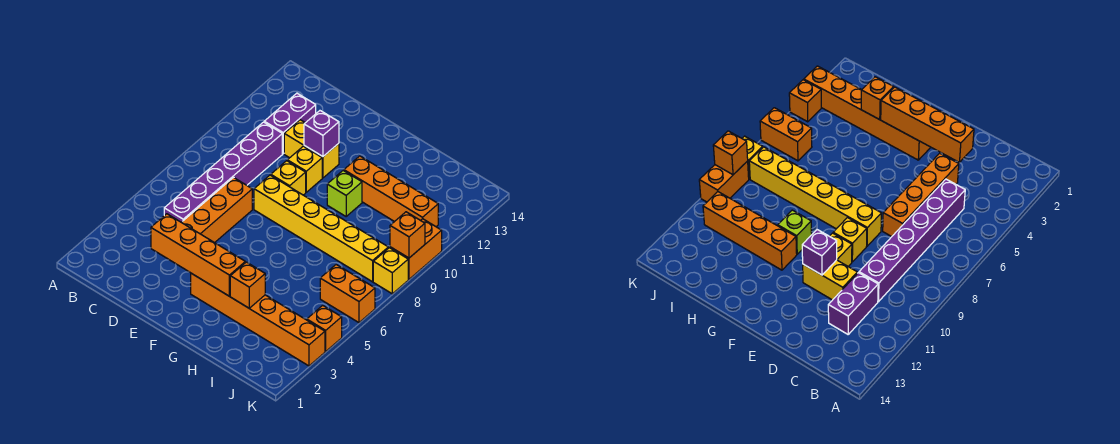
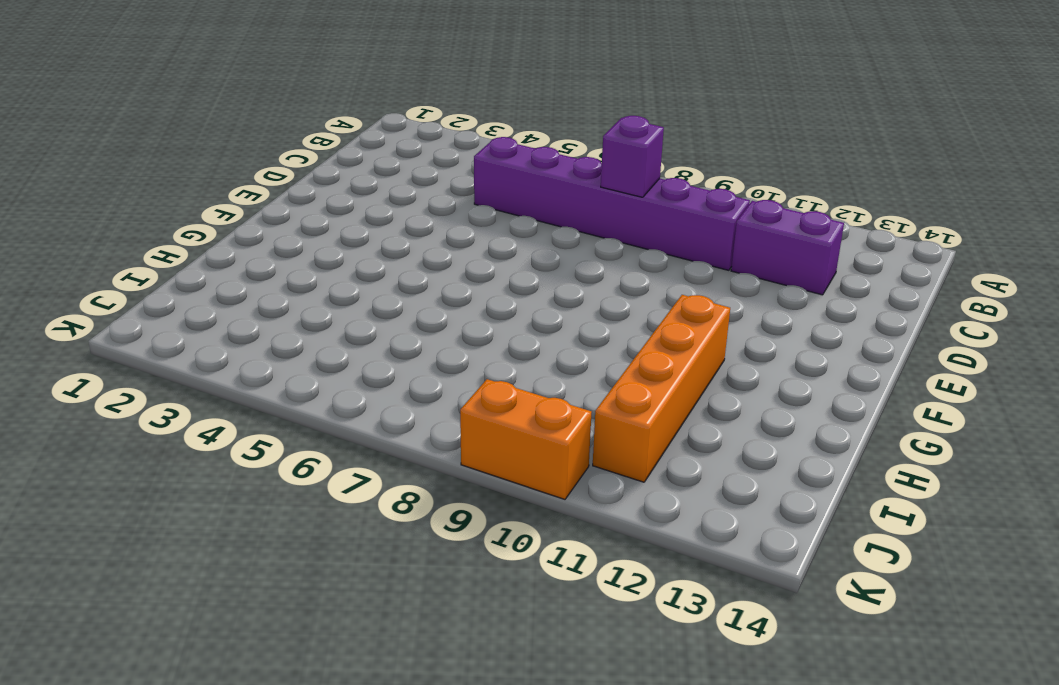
purple brick C8 level 2 -> purple brick E11 level 2
none -> orange brick D4:D7 level 1
none -> yellow brick D11:E11 level 1
none -> yellow brick E8:J8 level 1

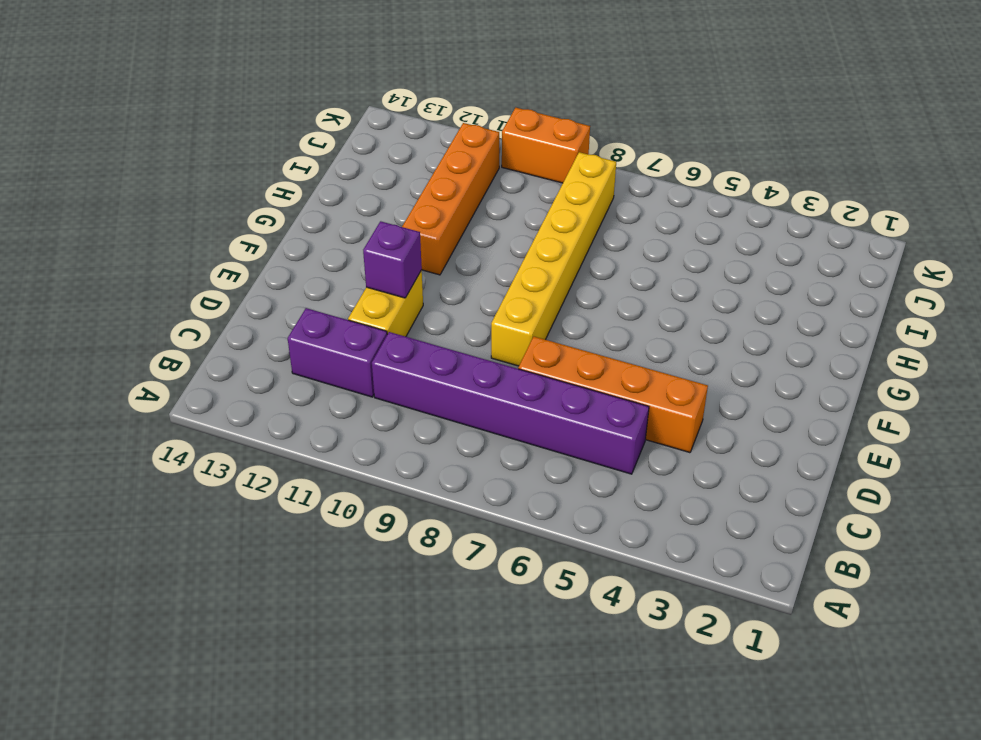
none -> yellow brick E9 level 1
none -> yellow brick E10 level 1
none -> orange brick F3:K3 level 1

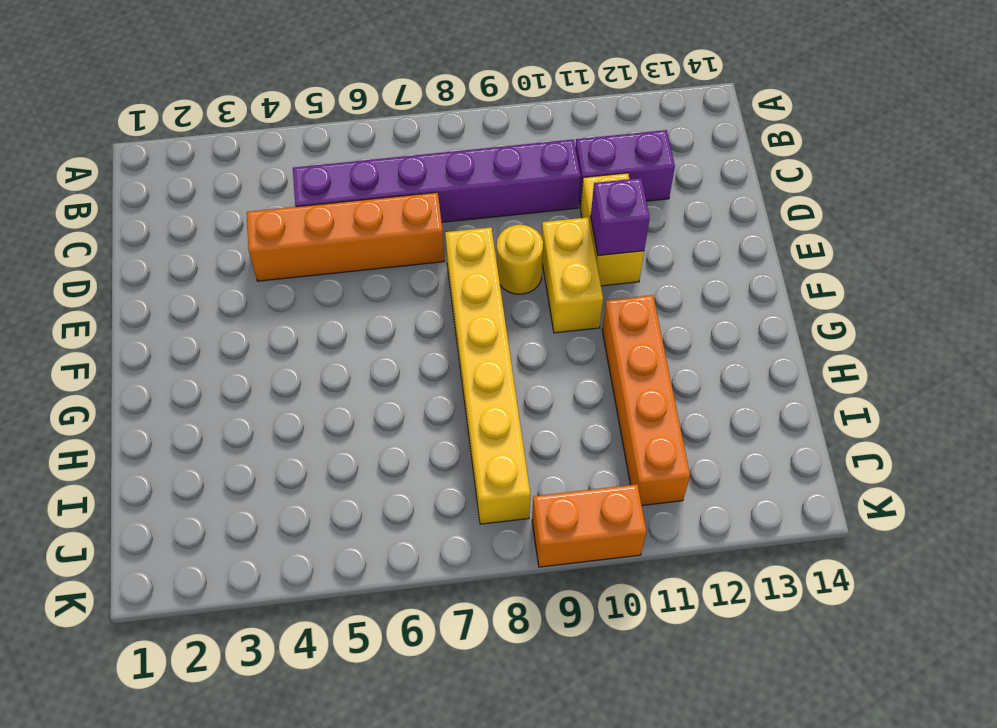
yellow round brick E9 level 1 -> yellow brick E9 level 1
yellow brick E10:F10 level 1 -> yellow brick E10 level 1
none -> orange brick F3:K3 level 1
none -> lime brick G10 level 1
none -> orange brick J6:K6 level 1

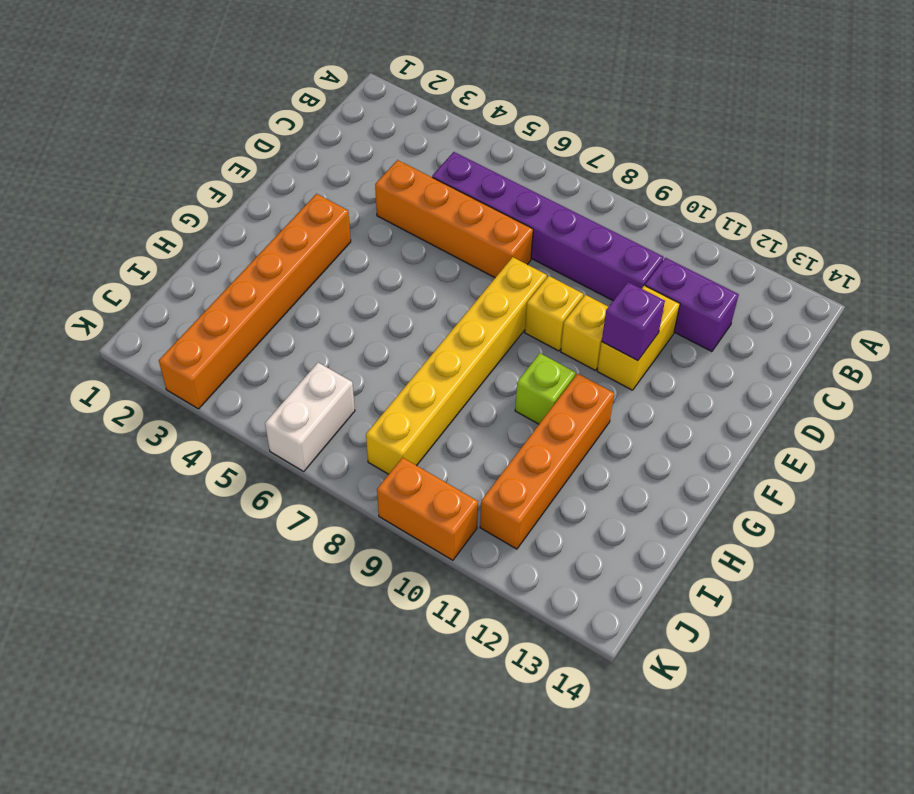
white brick J6:K6 level 1 -> orange brick J6:K6 level 1
none -> orange brick K4 level 1
none -> yellow brick K8 level 1
none -> orange brick D3:G3 level 2

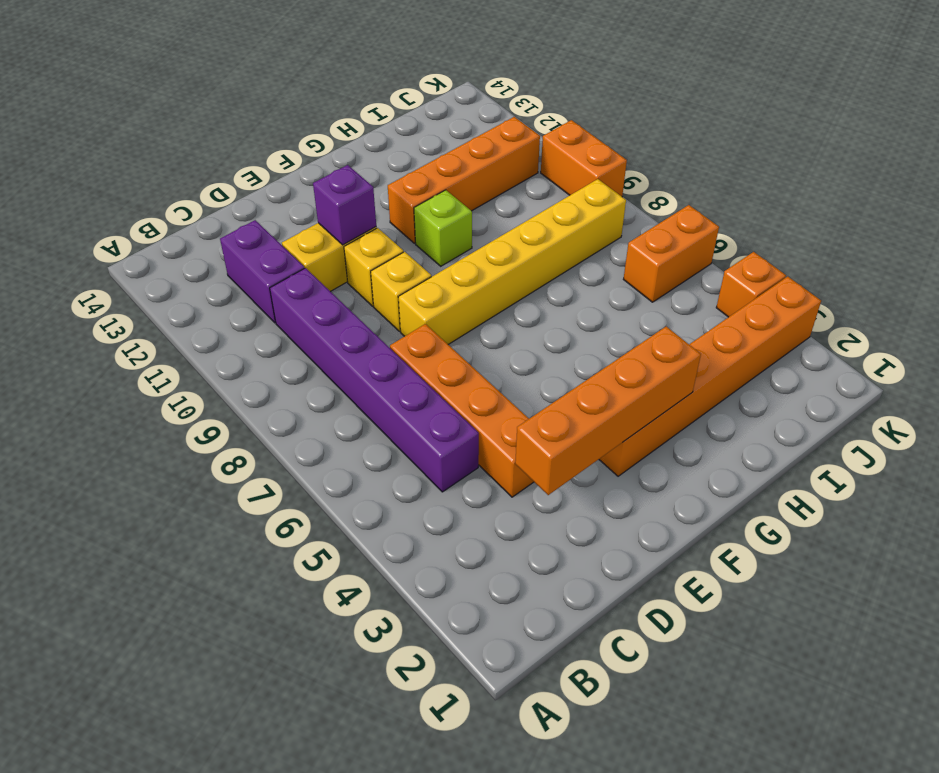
none -> yellow brick K8 level 1
none -> orange brick H3 level 2
none -> orange brick K9 level 2

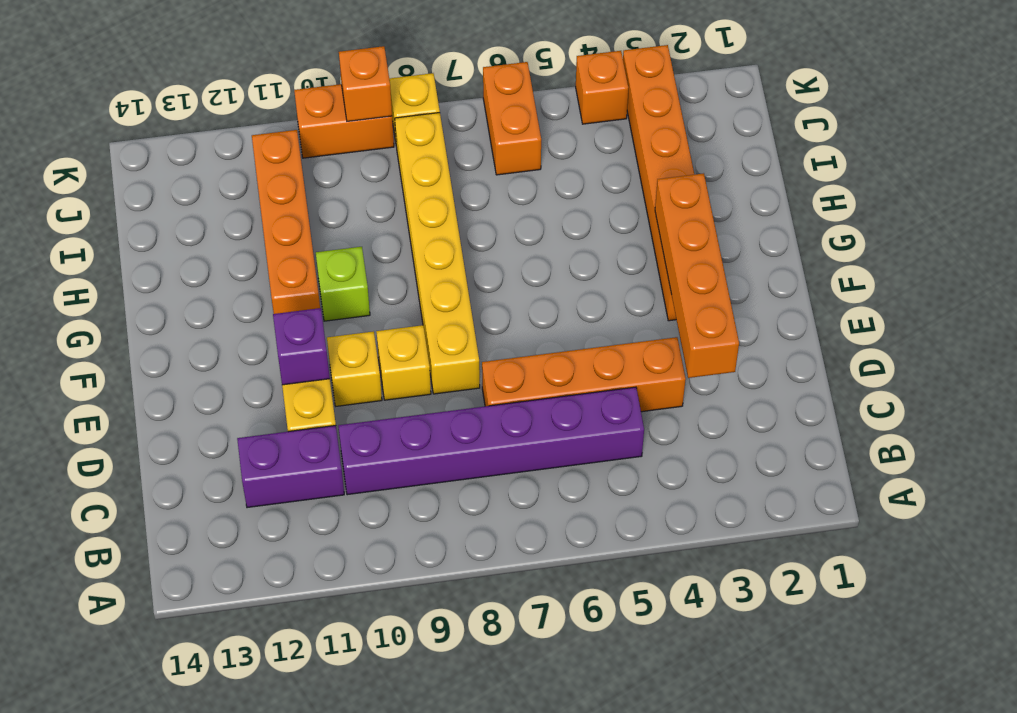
none -> orange brick H3 level 2

